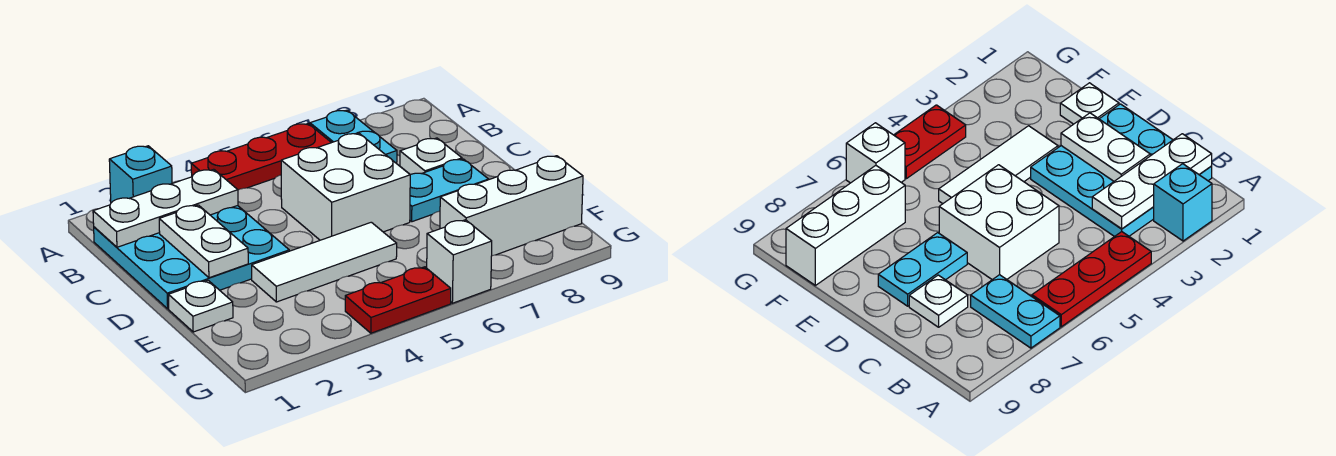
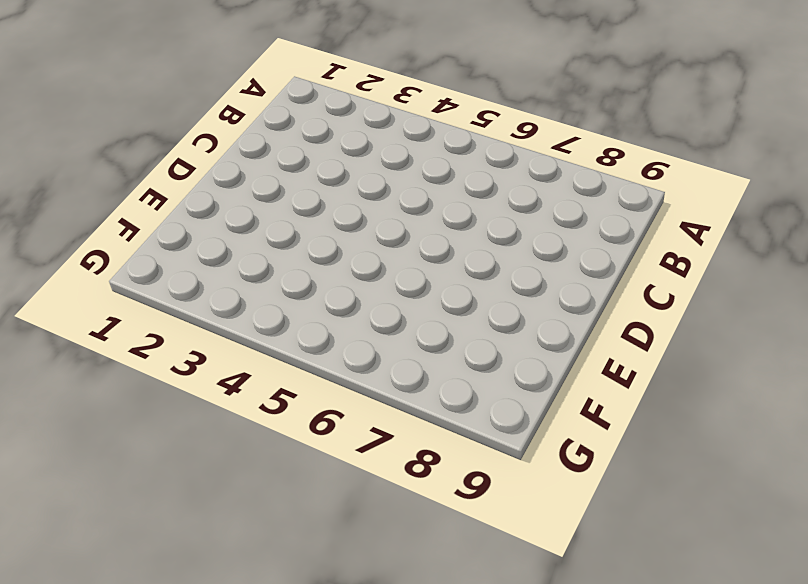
none -> cyan brick A2 level 1
none -> red plate A4:A6 level 1
none -> cyan plate A7:B7 level 1

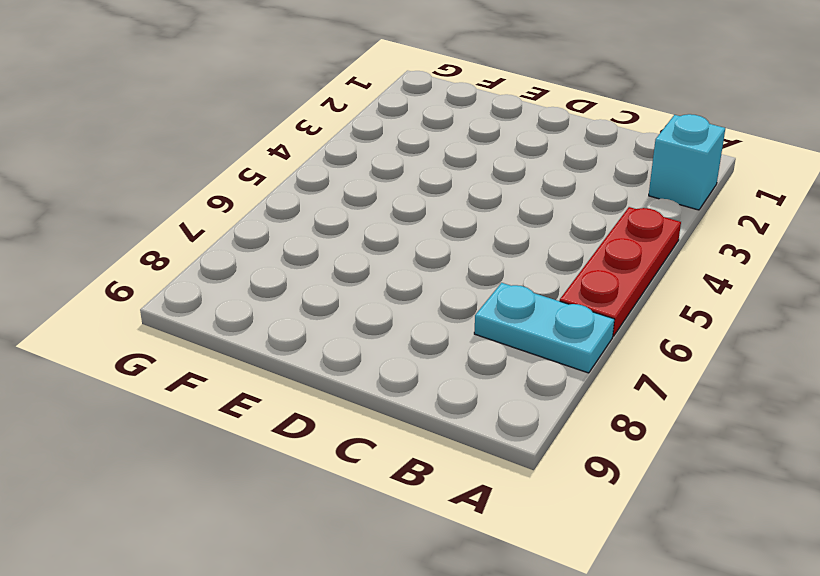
none -> cyan plate B1:D3 level 1
none -> white brick C5:D6 level 1
none -> white plate C8 level 1

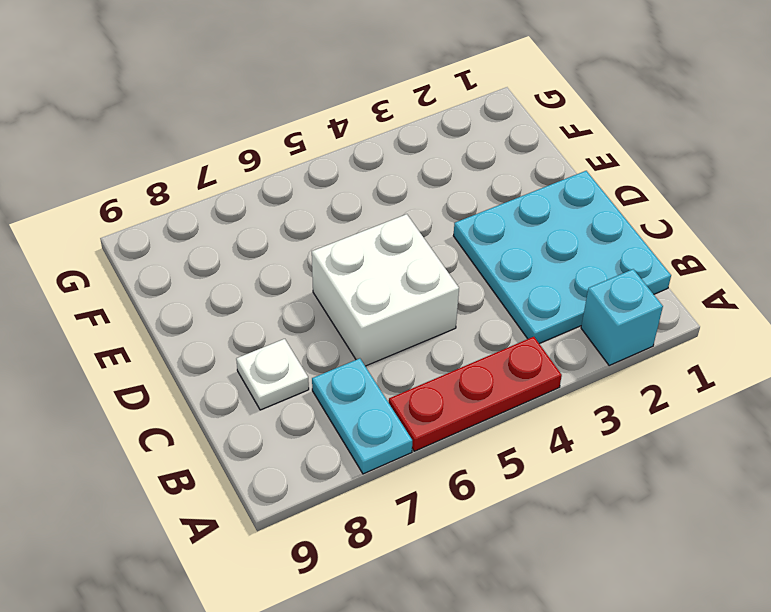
none -> cyan plate D7:D8 level 1
none -> white plate E1 level 1
none -> white tile E3:E5 level 1

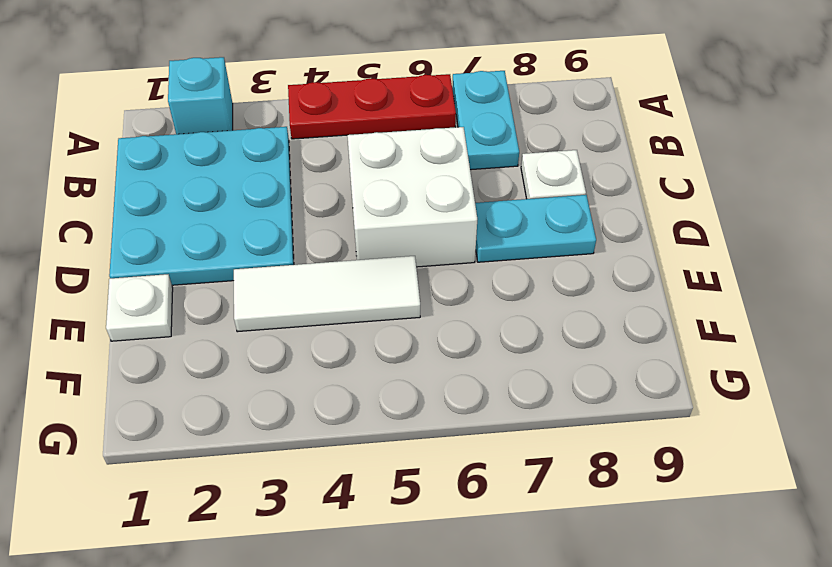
none -> white brick F7:F9 level 1
none -> red plate G4:G5 level 1
none -> white brick G6 level 1

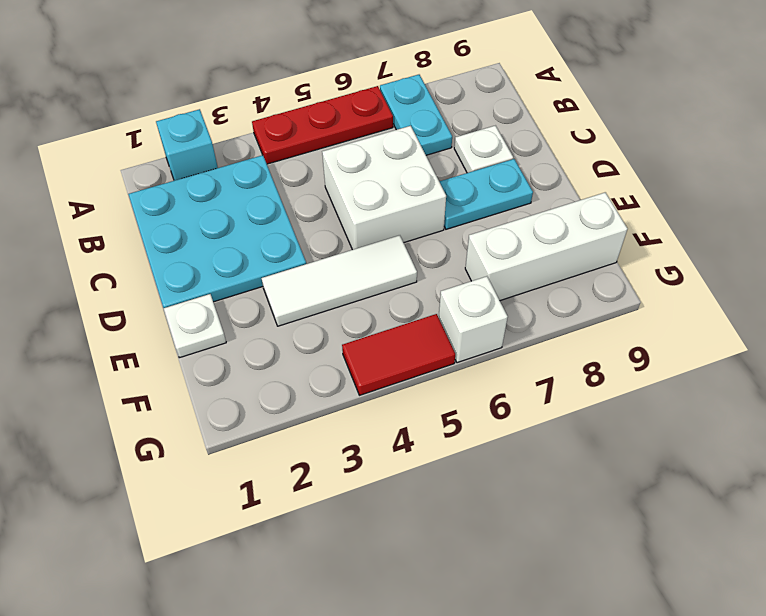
red tile G4:G5 level 1 -> red plate G4:G5 level 1
none -> white plate B1:B3 level 2
none -> white plate C2:D2 level 2

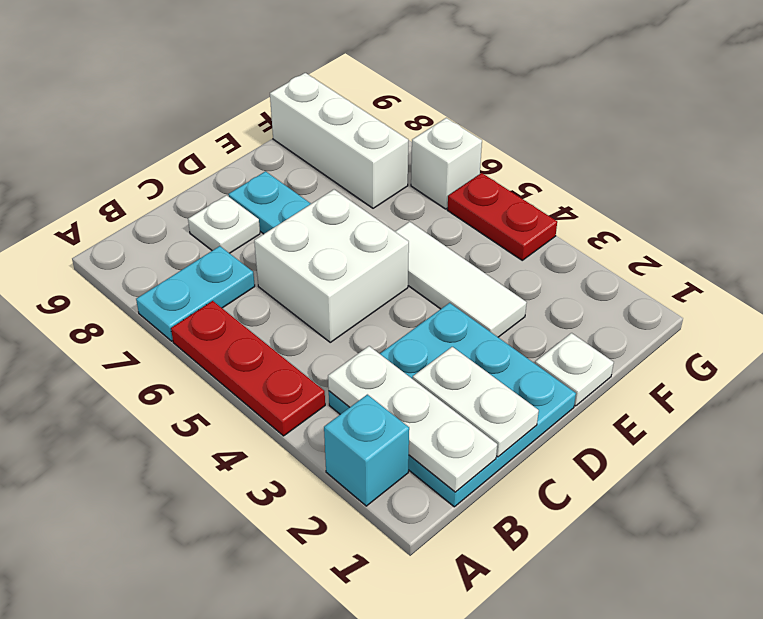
white plate C1:C2 level 2 -> white plate C2:D2 level 2

